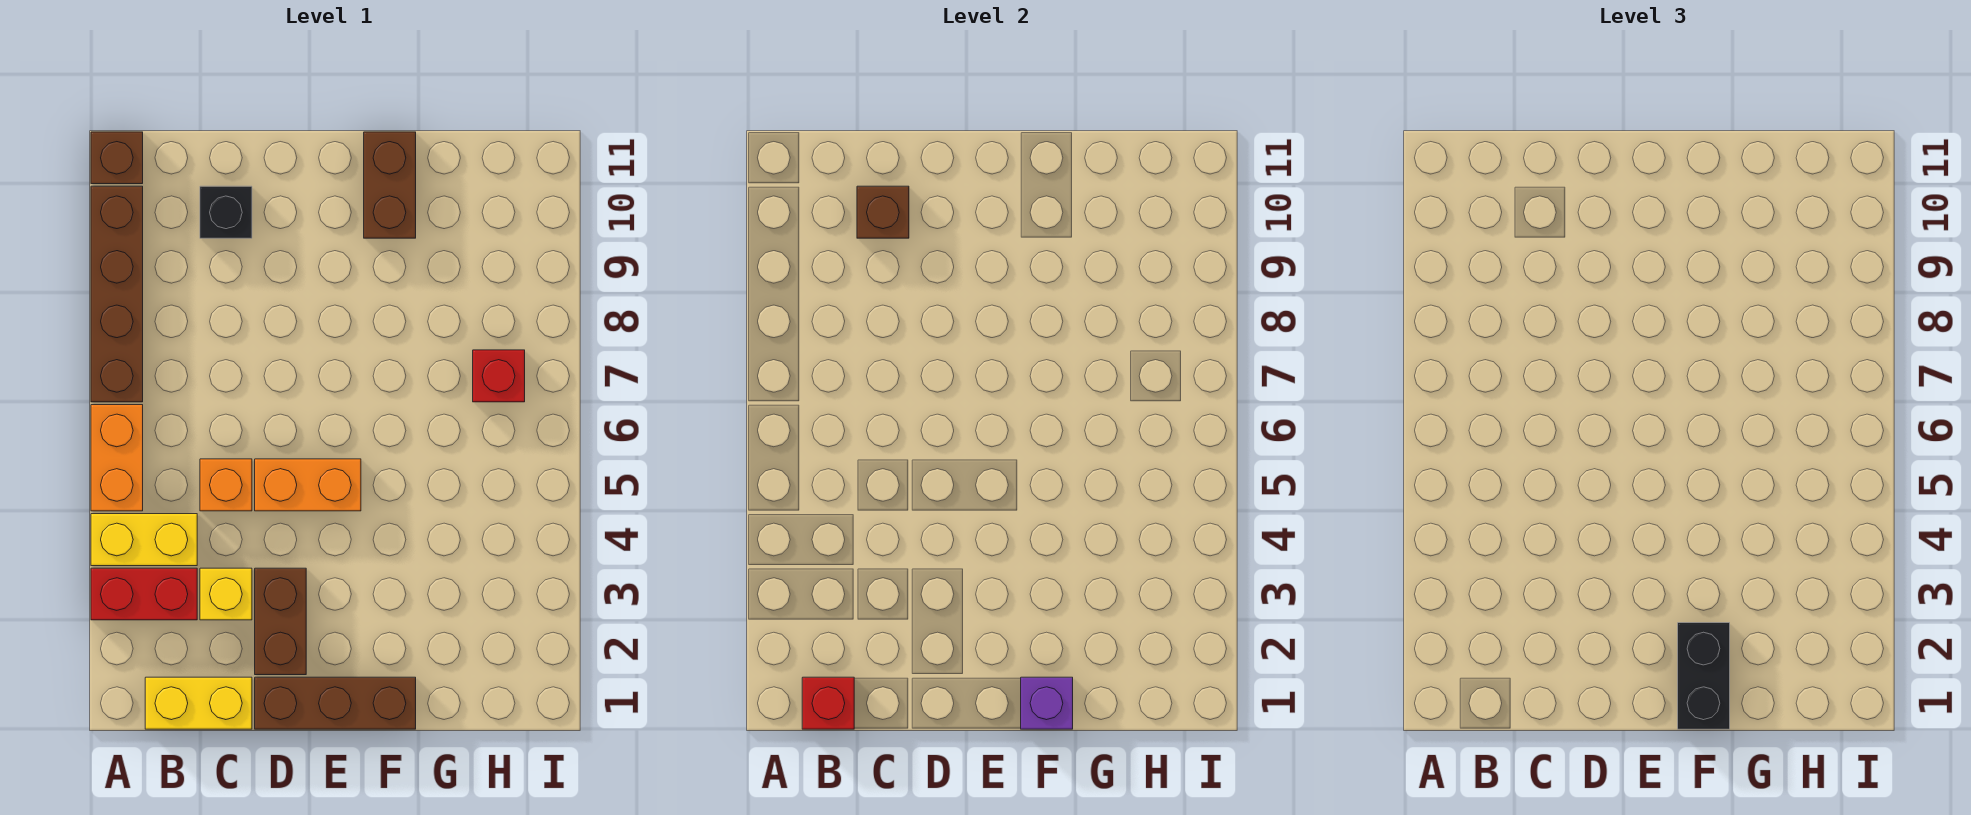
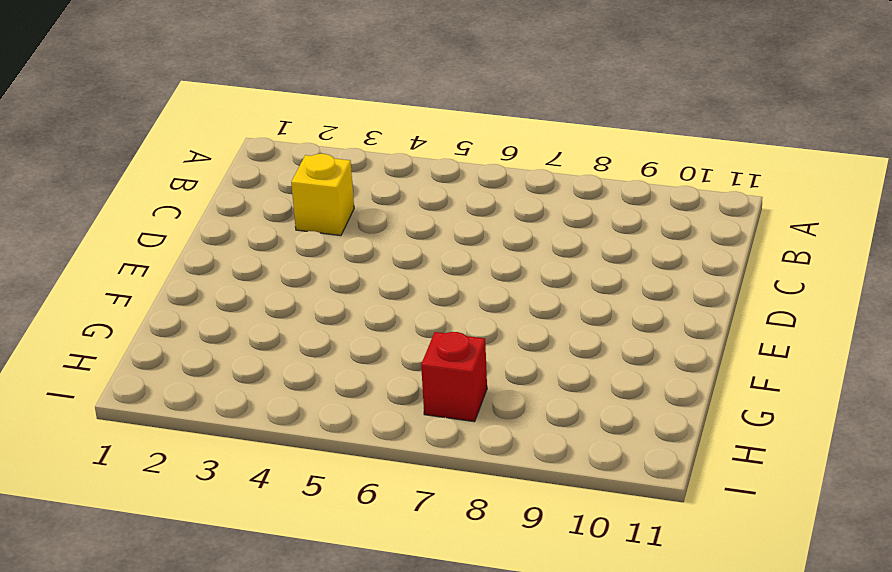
none -> red brick A3:B3 level 1
none -> yellow brick A4:B4 level 1
none -> orange brick A5:A6 level 1

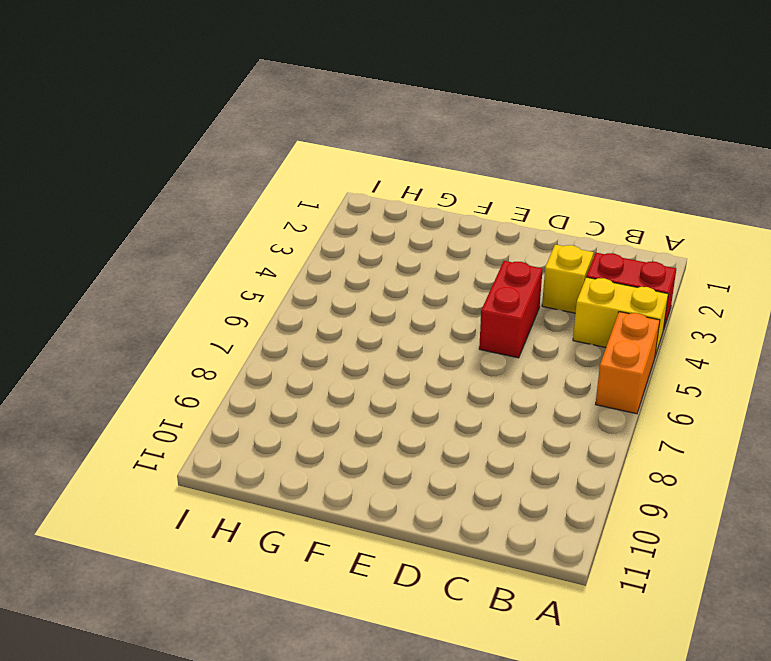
red brick D4:D5 level 1 -> orange brick D5:E5 level 1
none -> brown brick A7:A10 level 1
none -> brown brick A11 level 1
none -> yellow brick B1:C1 level 1

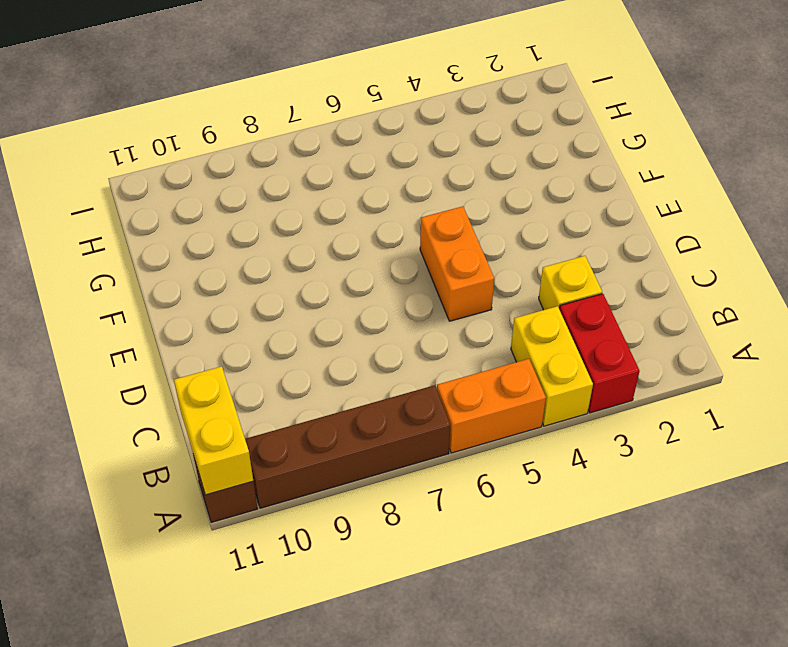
yellow brick A11:B11 level 2 -> yellow brick B1:C1 level 1
none -> orange brick C5 level 1
none -> black brick C10 level 1
none -> brown brick D1:F1 level 1

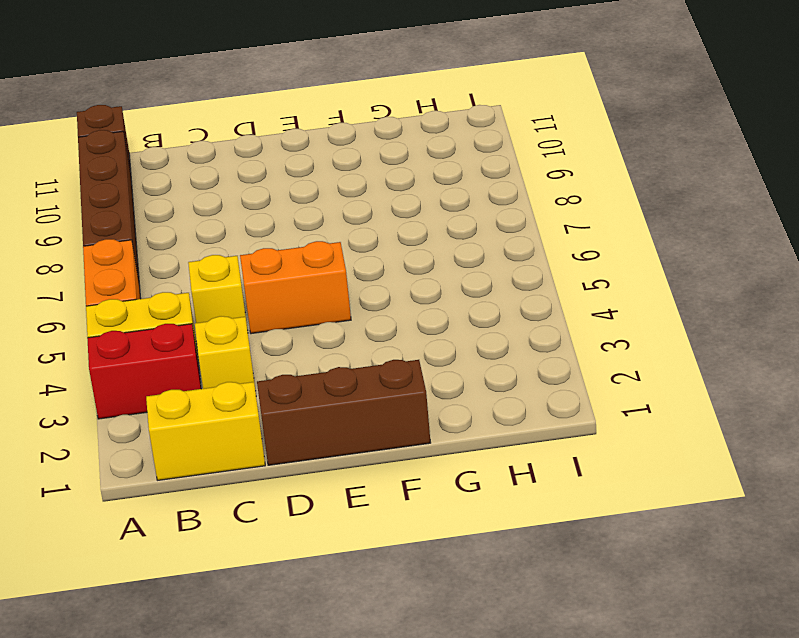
yellow brick C5 level 1 -> orange brick C5 level 1
none -> black brick C10 level 1
none -> brown brick D2:D3 level 1
none -> brown brick F10:F11 level 1

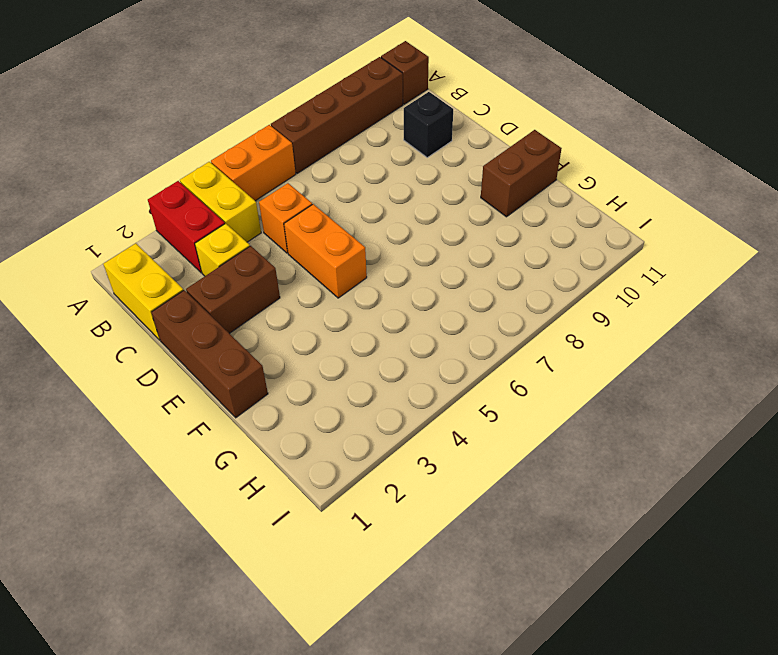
none -> red brick H7 level 1
none -> red brick B1 level 2
none -> brown brick C10 level 2

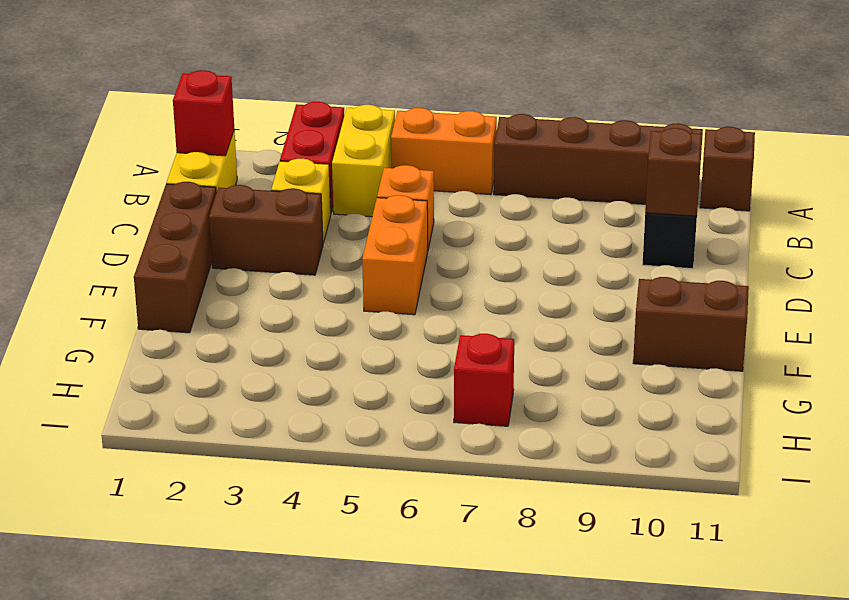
none -> purple brick F1 level 2
none -> black brick F1:F2 level 3

